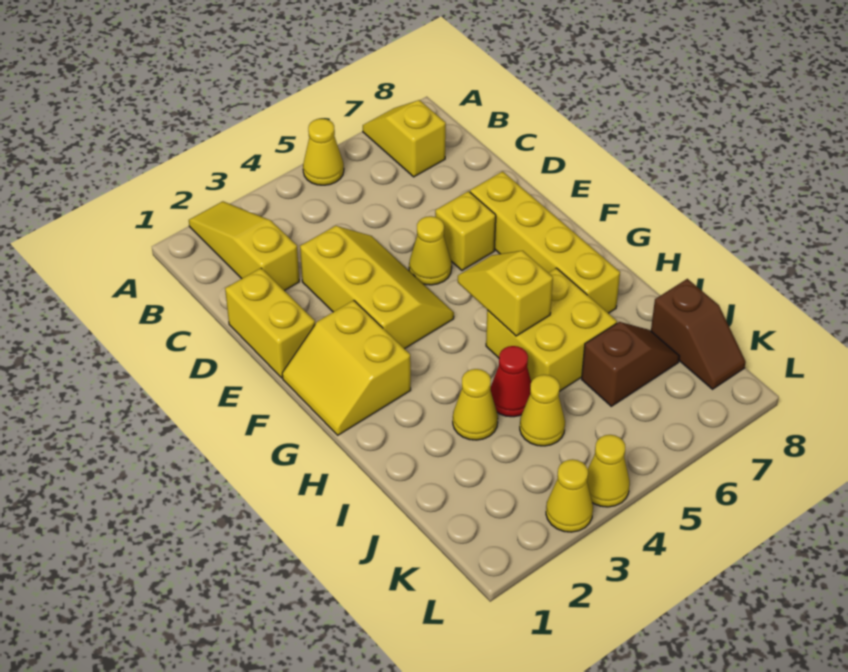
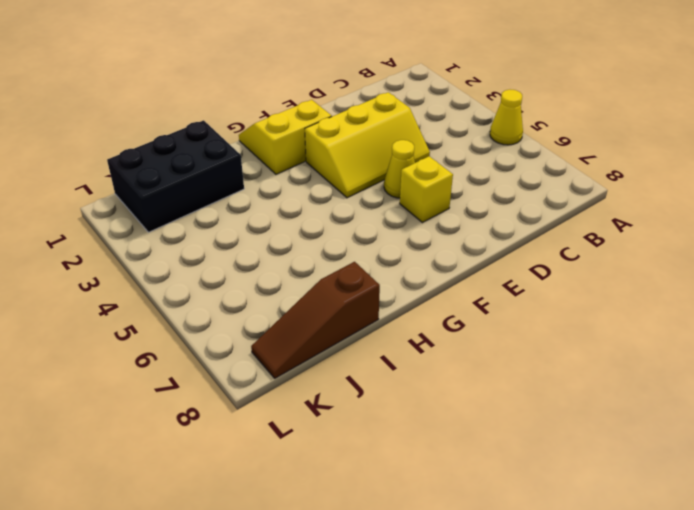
black brick I1:K2 level 1 -> none
brown slope I8:K8 level 1 top I -> brown slope J8:K8 level 1 top J
none -> yellow slope A2:C2 level 1 top C
none -> yellow slope A7:B7 level 1 top B
none -> yellow brick D1:E1 level 1

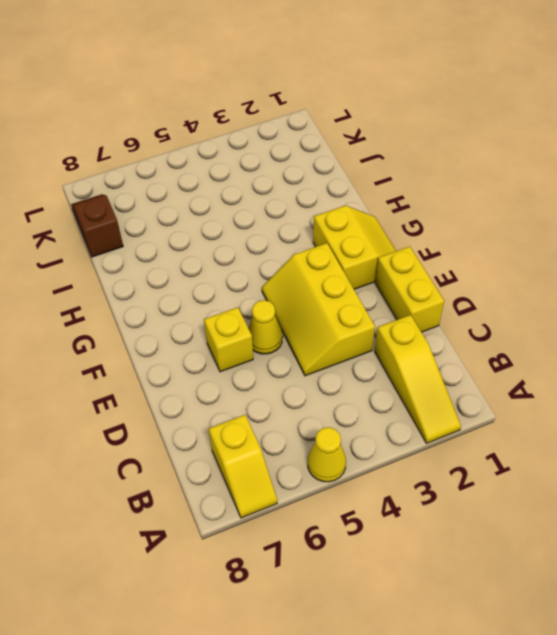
none -> yellow brick E7:H7 level 1
none -> yellow brick H5:I6 level 1
none -> yellow cone I3 level 1

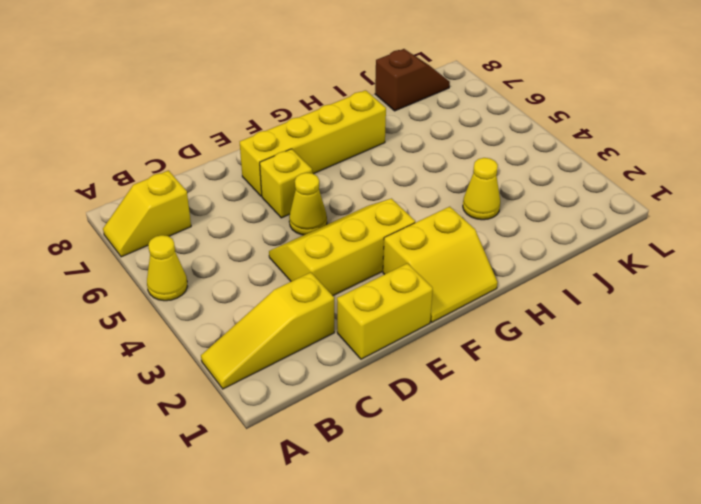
none -> yellow brick H5:I6 level 1
none -> red cone I4 level 1
none -> yellow cone J4 level 1

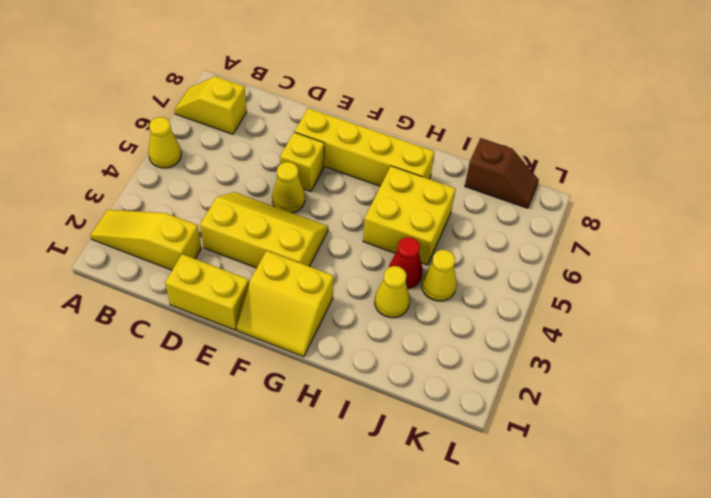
none -> brown slope J6:J7 level 1 top 6
none -> yellow cone L3 level 1
none -> yellow cone L4 level 1

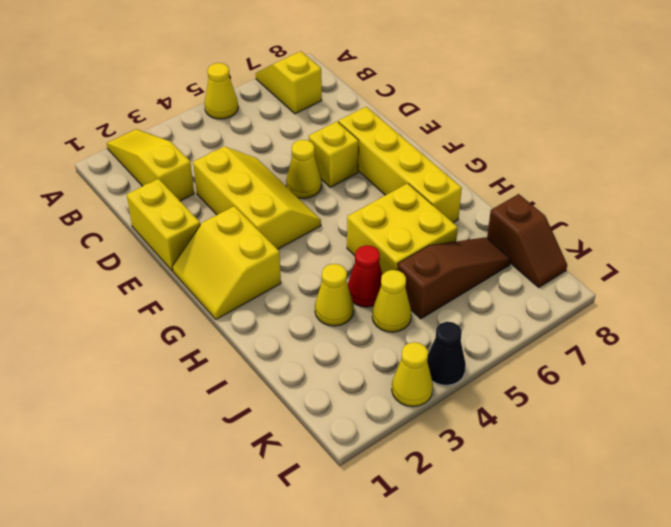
brown slope J5:J7 level 1 top 5 -> brown slope J6:J7 level 1 top 6
black cone L4 level 1 -> yellow cone L4 level 1
none -> yellow slope G5:H5 level 2 top H

